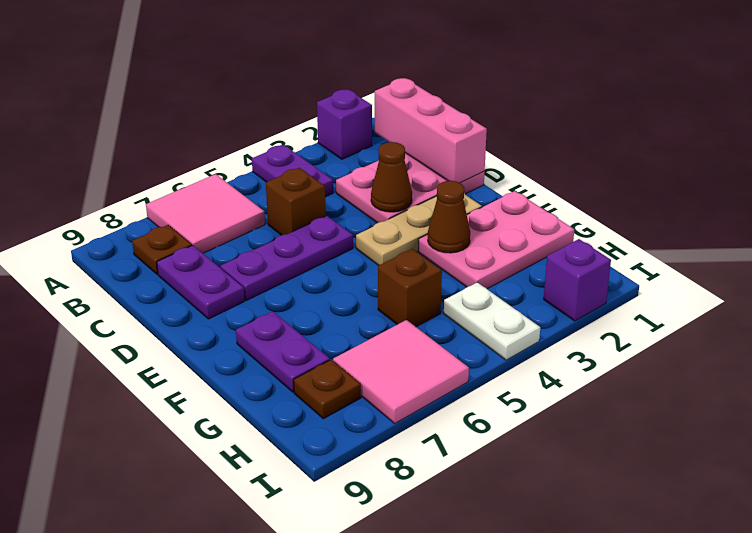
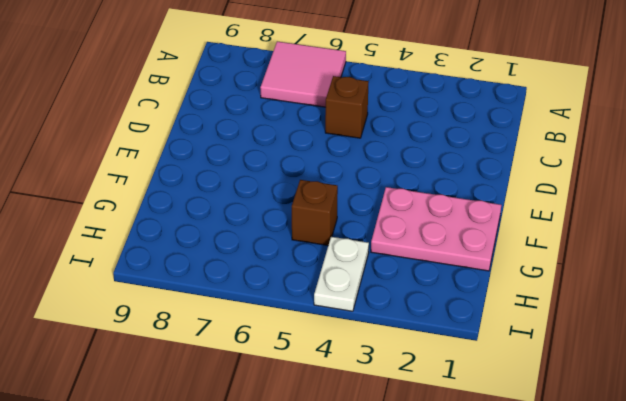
none -> purple brick A2 level 1
none -> purple plate A4:B4 level 1
none -> brown plate B8 level 1

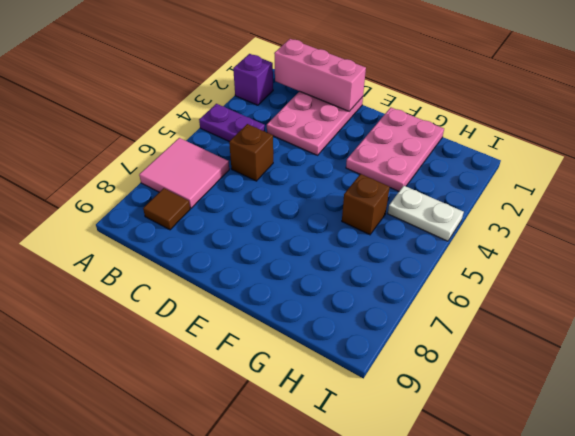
brown tile B8 level 1 -> brown plate B8 level 1
none -> purple plate C8:D8 level 1
none -> purple plate D5:D7 level 1
none -> tan plate E2:E4 level 1

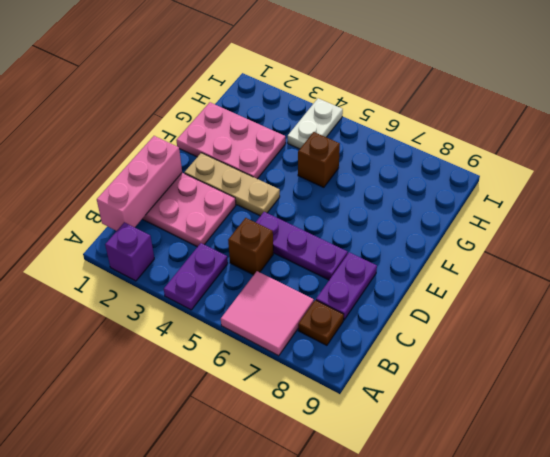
none -> purple plate F8:G8 level 1
none -> pink tile H6:I7 level 1
none -> brown plate H8 level 1

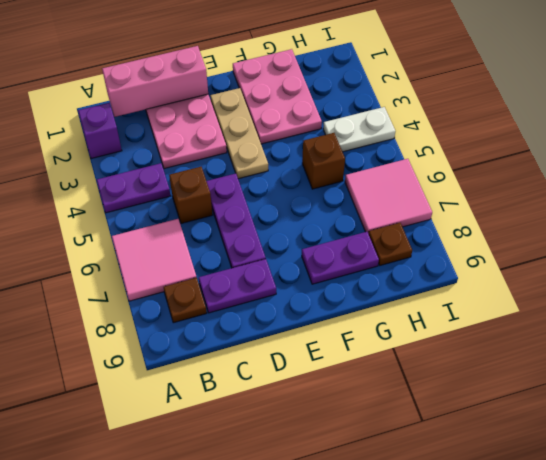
none -> purple brick I2 level 1
none -> brown cone D3 level 2
none -> brown cone F3 level 2

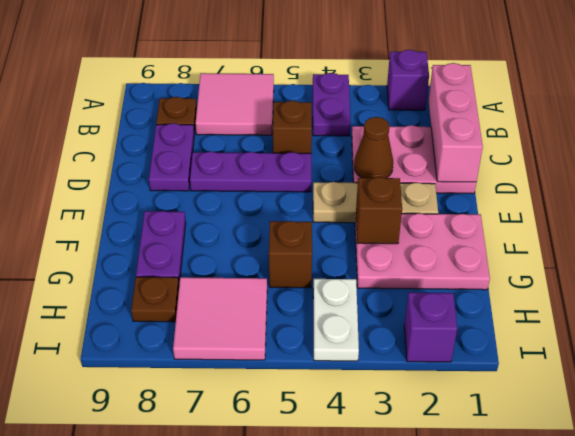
brown brick F3 level 2 -> brown cone F3 level 2

